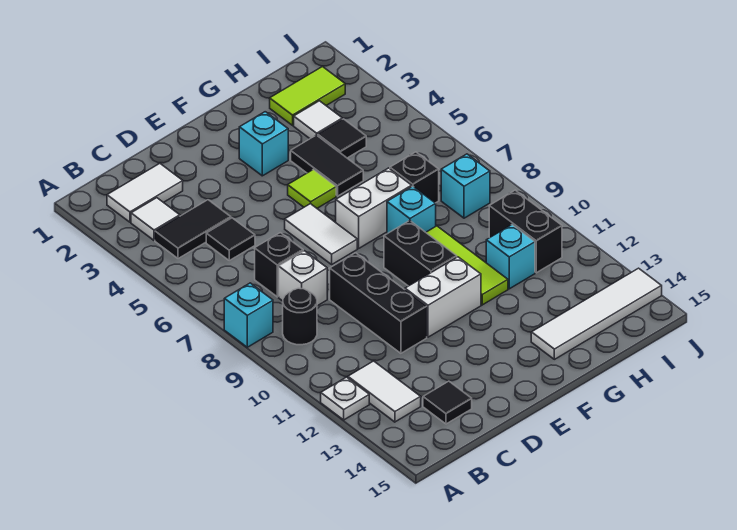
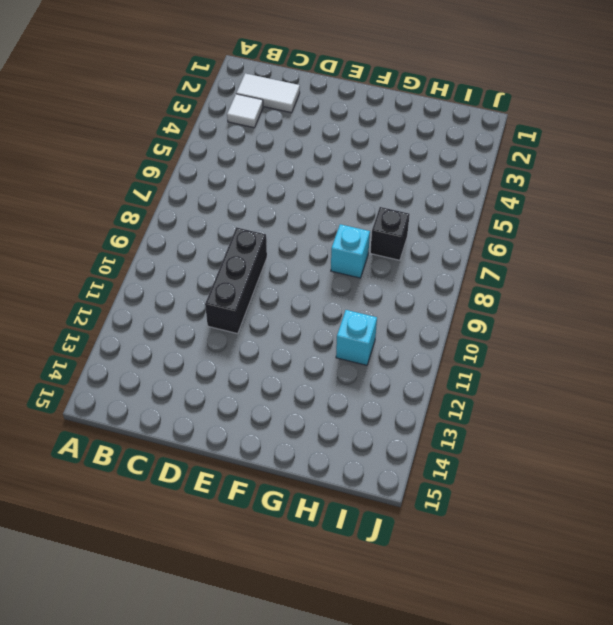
none -> cyan brick A8 level 1
none -> white plate A12 level 1
none -> black tile B4:C4 level 1

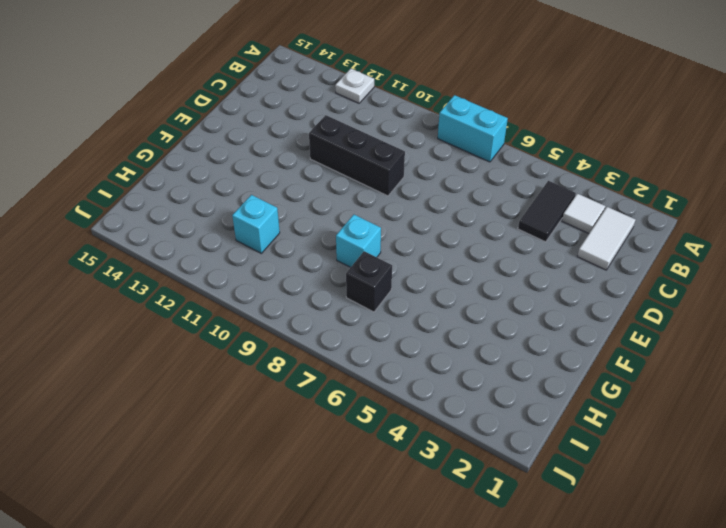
cyan brick A7:A8 level 1 -> cyan brick A8 level 1
none -> black round brick B9 level 1
none -> white tile B12:B13 level 1
none -> black tile C5 level 1

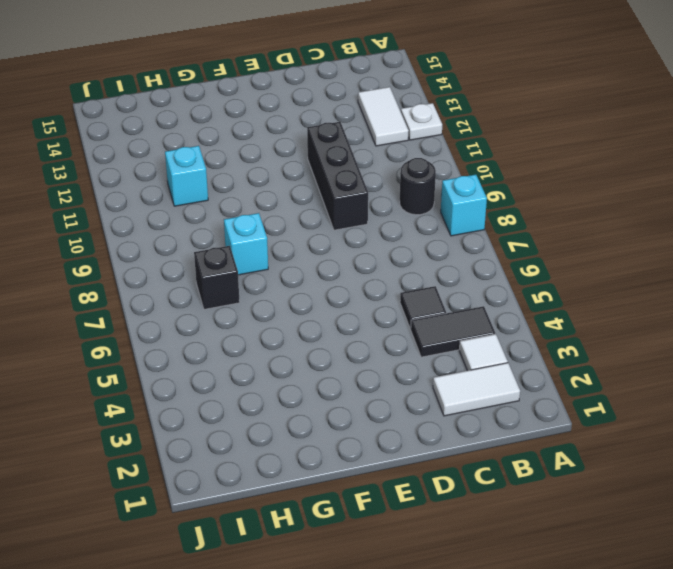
none -> black brick C7 level 1
none -> white brick C8 level 1
none -> black tile C14 level 1

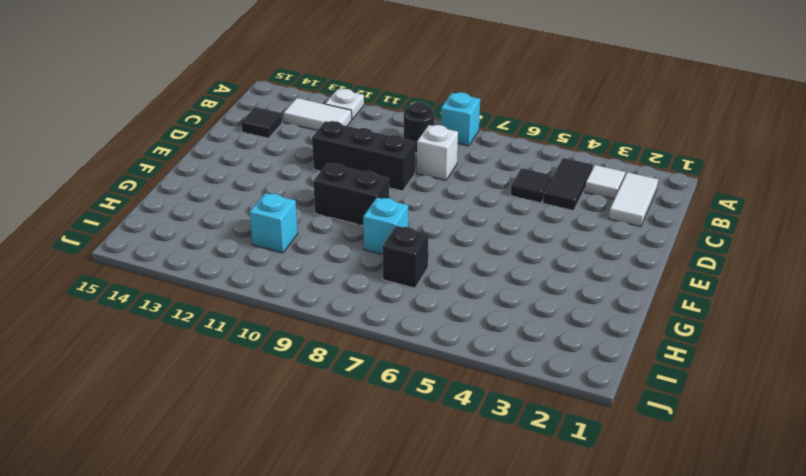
none -> black brick C7 level 1
none -> white tile E6:E7 level 1
none -> white brick E11:F11 level 1

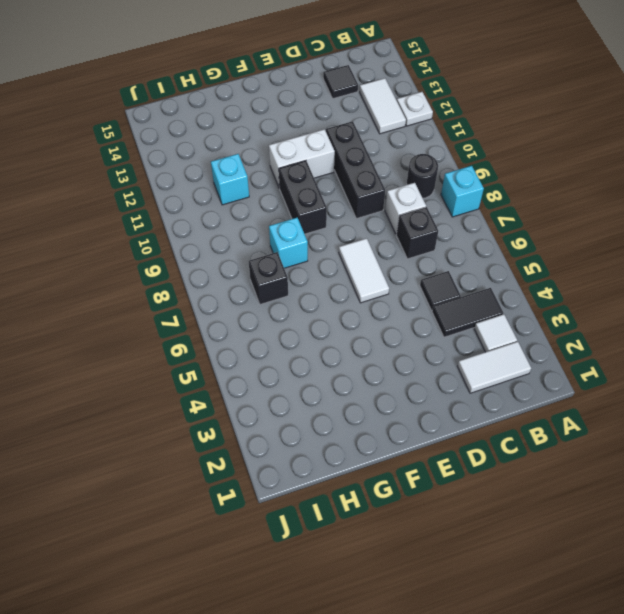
none -> cyan brick F3 level 1
none -> lime tile F5 level 1
none -> white brick F7:G7 level 1

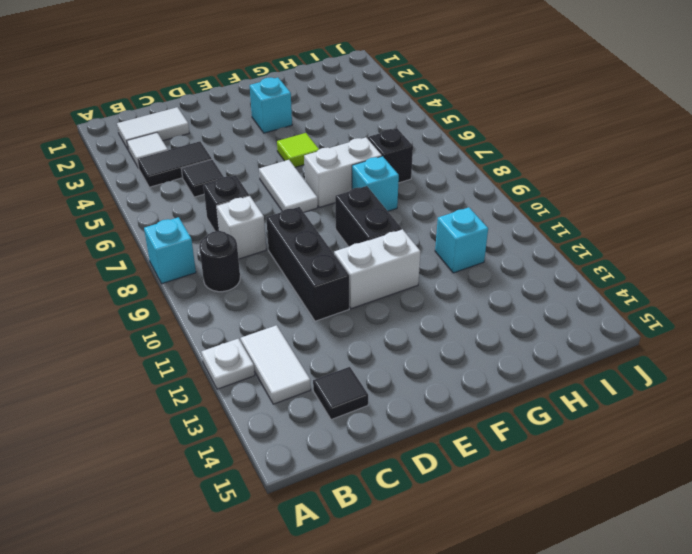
none -> black tile G4:G5 level 1
none -> lime tile G9:G11 level 1
none -> white tile G14:J14 level 1

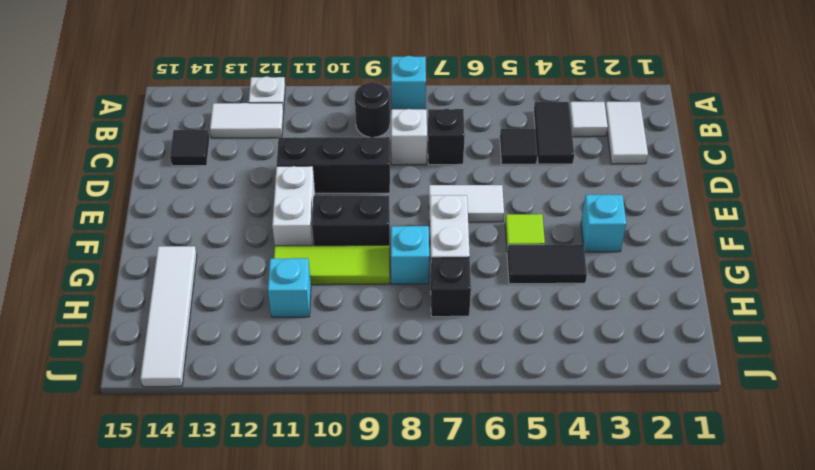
none -> lime tile H2:I2 level 1
none -> white tile H3 level 1
none -> black tile H4 level 1

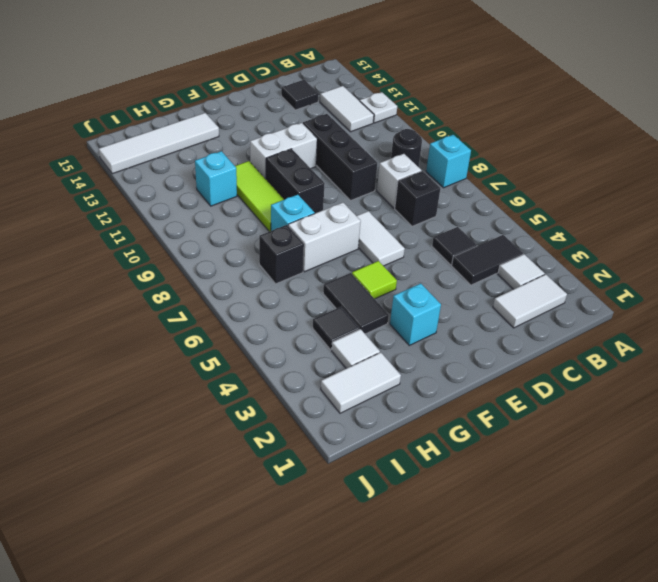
white tile H2:I2 level 1 -> lime tile H2:I2 level 1
none -> cyan brick I8 level 1
none -> black brick I10:I11 level 1

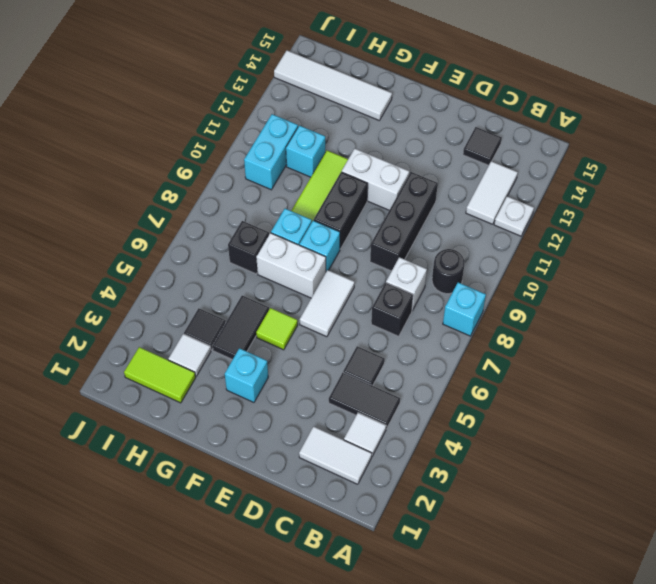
cyan brick F8 level 1 -> cyan brick I8 level 1
cyan brick I10:I11 level 1 -> black brick I10:I11 level 1

